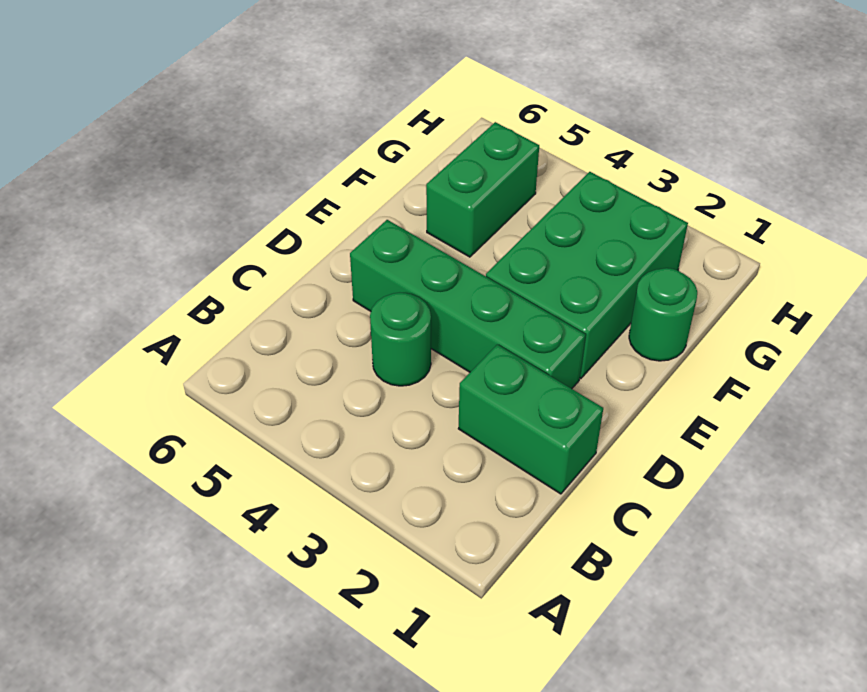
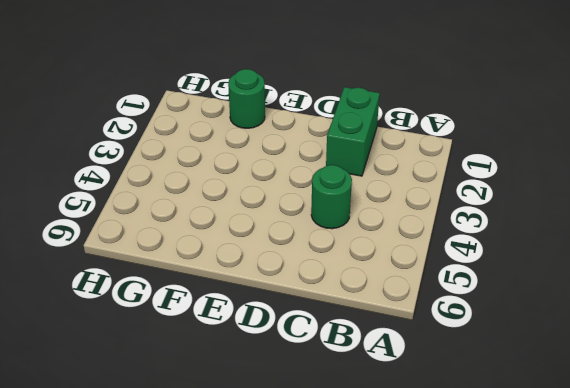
none -> green brick D2:D5 level 1
none -> green brick E2:G3 level 1

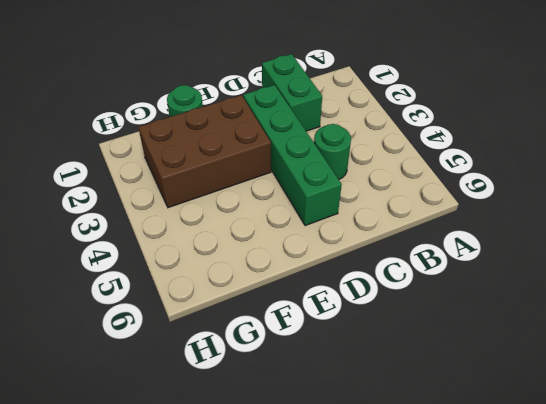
brown brick E2:G3 level 1 -> green brick E2:G3 level 1
none -> green brick F5:G5 level 1

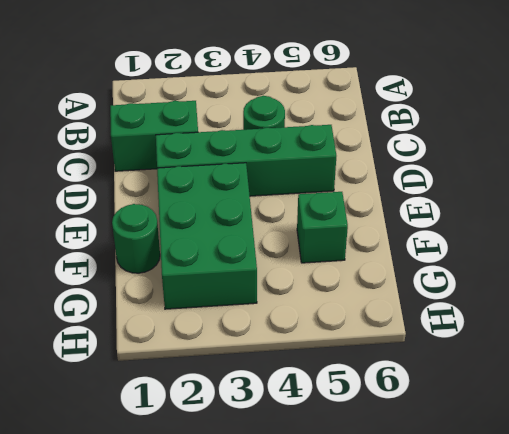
green brick F5 level 1 -> green brick F5:G5 level 1

